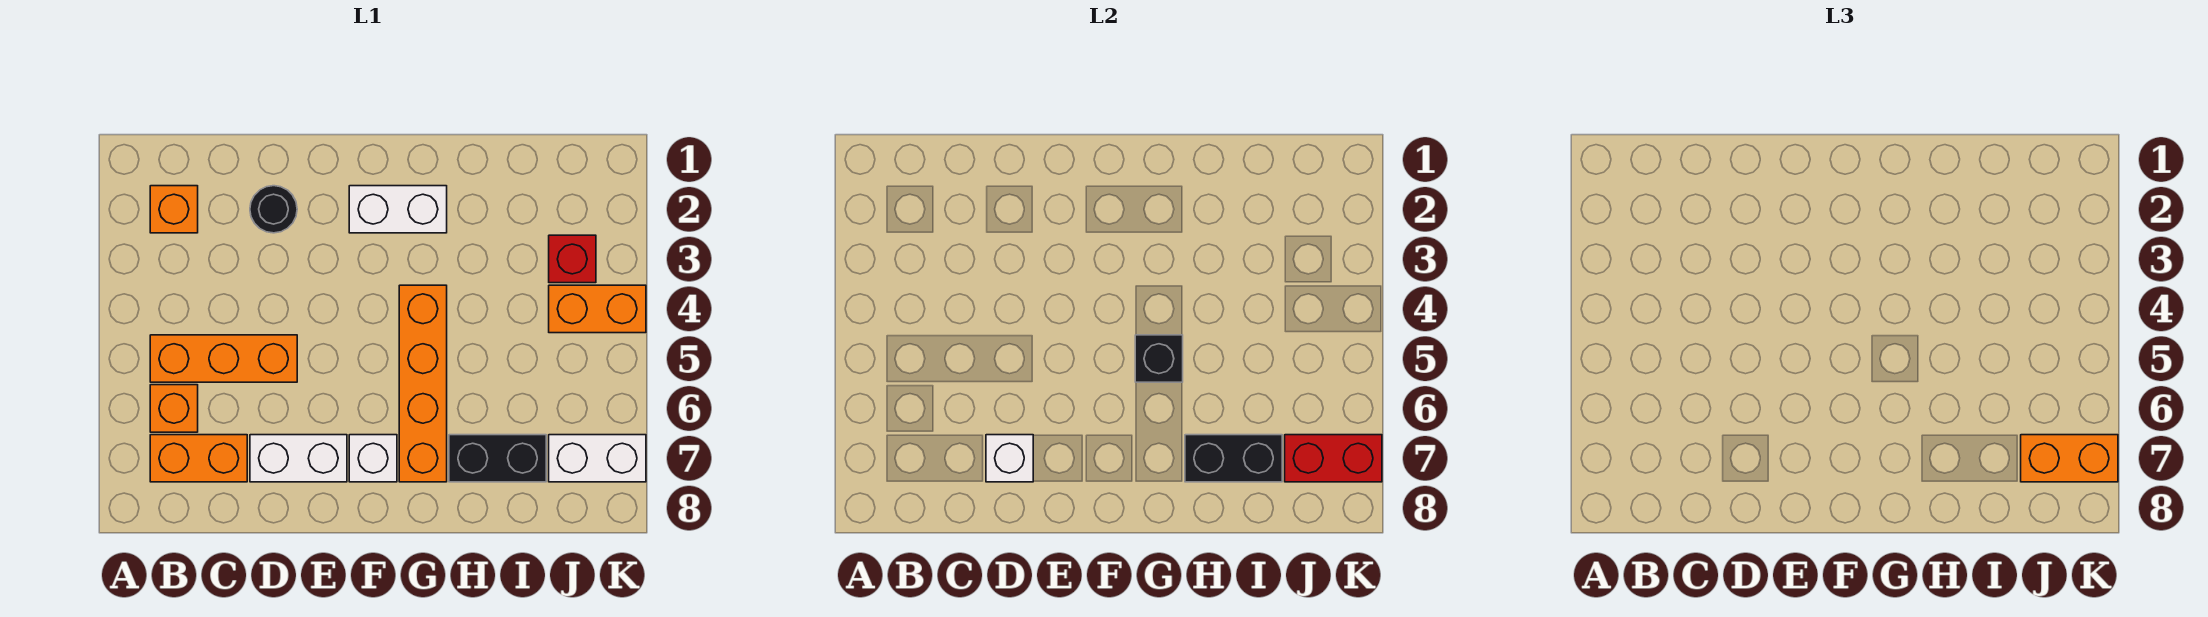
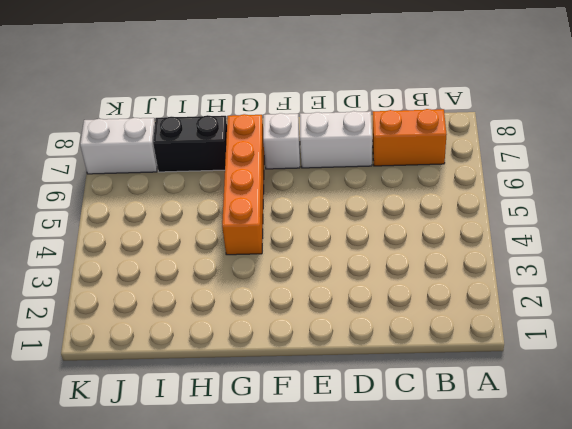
none -> orange brick B2 level 1
none -> orange brick B5:D5 level 1
none -> orange brick B6 level 1

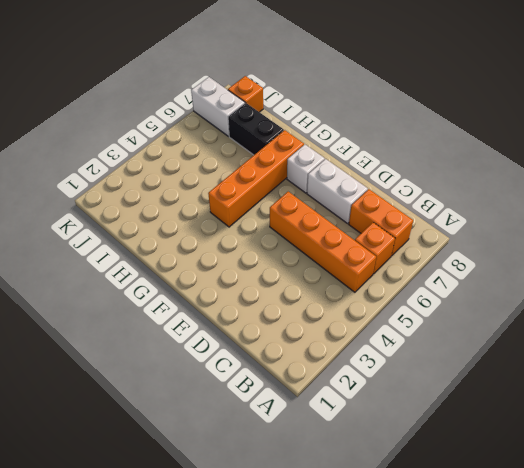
orange brick B5:E5 level 1 -> orange brick B5:D5 level 1
orange brick J8 level 1 -> orange brick B2 level 1
none -> black round brick D2 level 1
none -> white brick F2:G2 level 1
none -> red brick J3 level 1

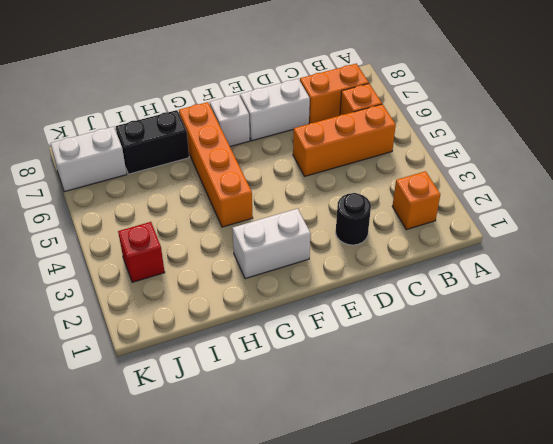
none -> orange brick J4:K4 level 1
none -> white brick D7 level 2
none -> black brick G5 level 2

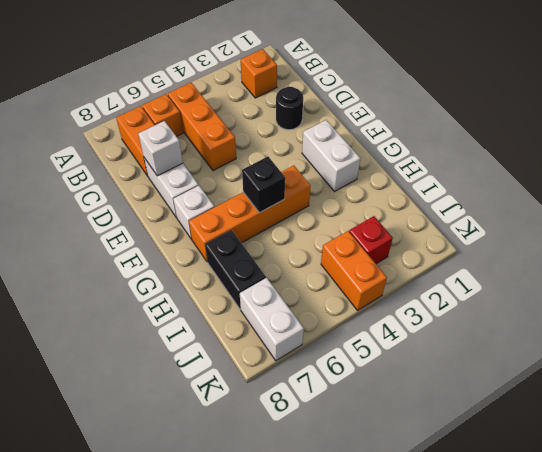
none -> black brick H7:I7 level 2
none -> red brick J7:K7 level 2
none -> orange brick J7:K7 level 3

